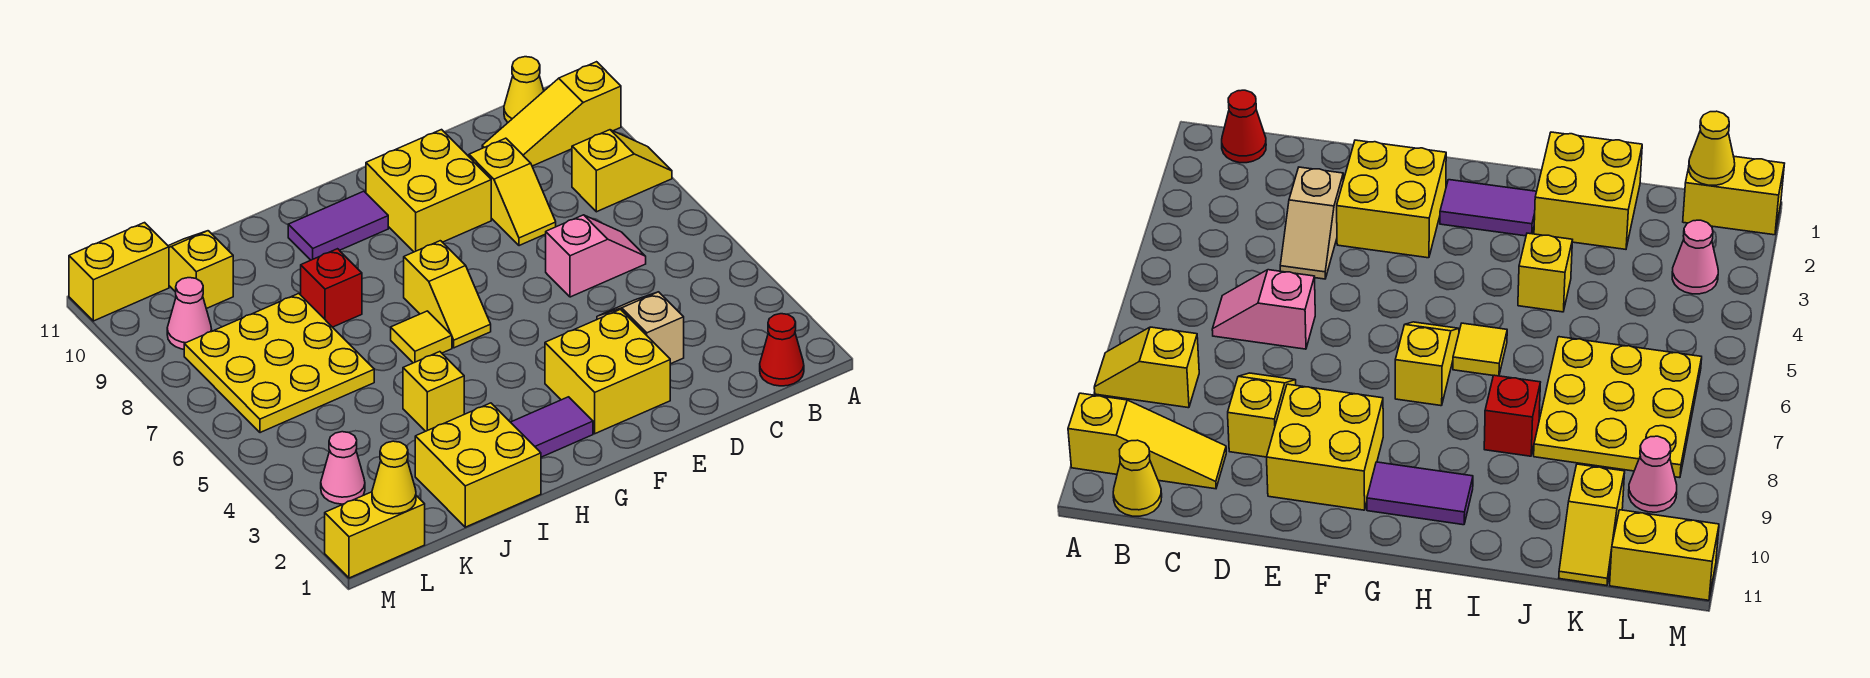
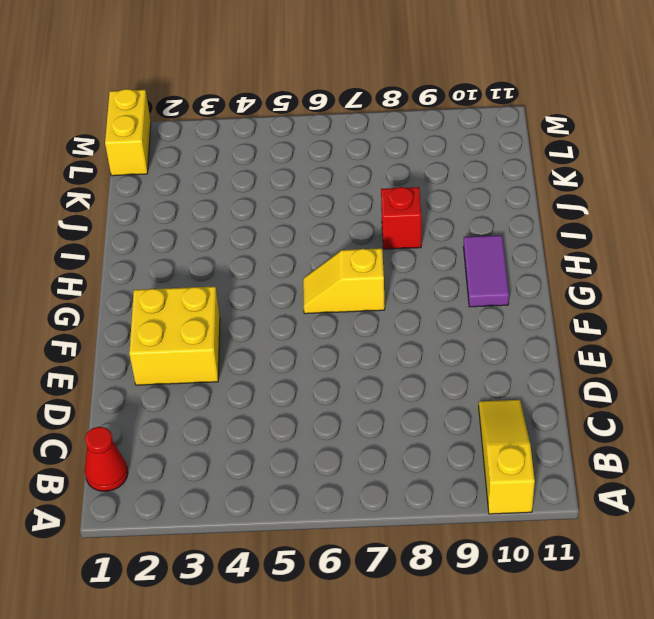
none -> yellow slope A8:B8 level 1 top B
none -> yellow cone B11 level 1
none -> pink slope C6:D6 level 1 top D

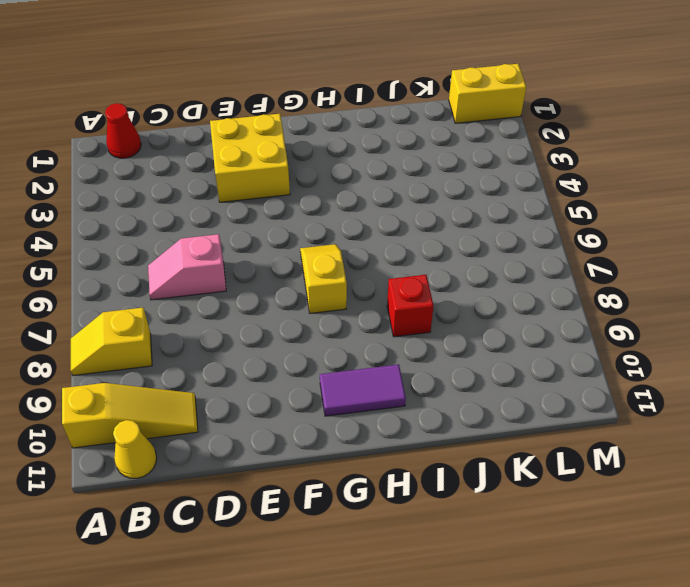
none -> tan slope D3:D4 level 1 top 3
none -> yellow slope D8:D9 level 1 top 9
none -> yellow brick E9:F10 level 1

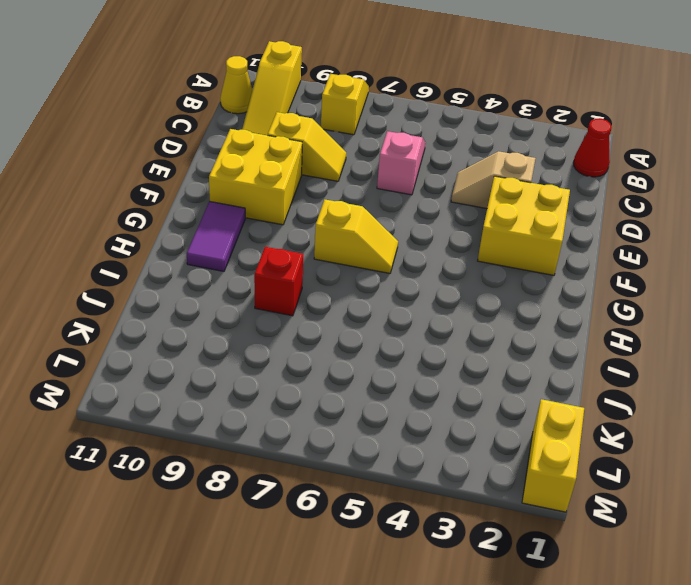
none -> purple tile G2:H2 level 1
none -> yellow tile H6 level 1
none -> yellow brick I1:J2 level 1

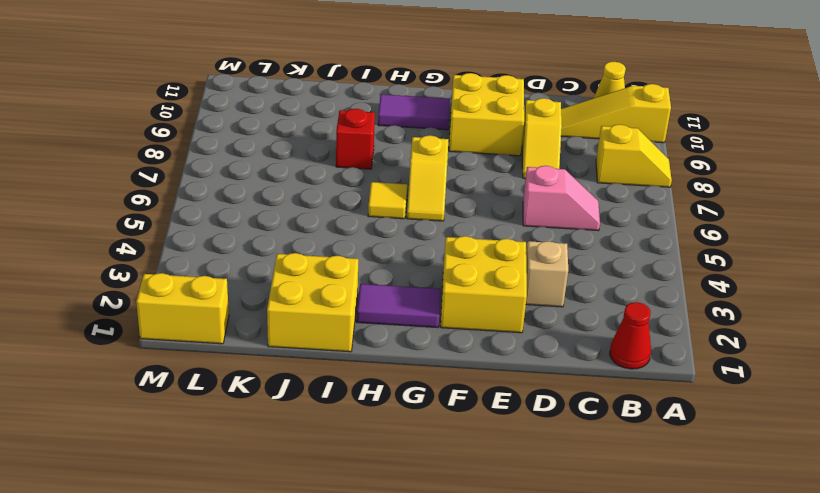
none -> yellow brick I4 level 1
none -> yellow plate J6:L8 level 1
none -> yellow slope K10:K11 level 1 top 10

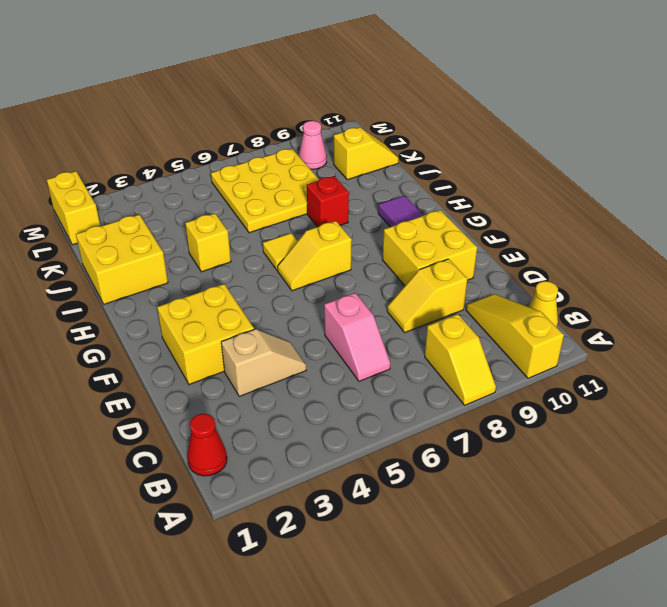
none -> purple tile G2:H2 level 1
none -> pink cone L3 level 1
none -> yellow brick L11:M11 level 1

